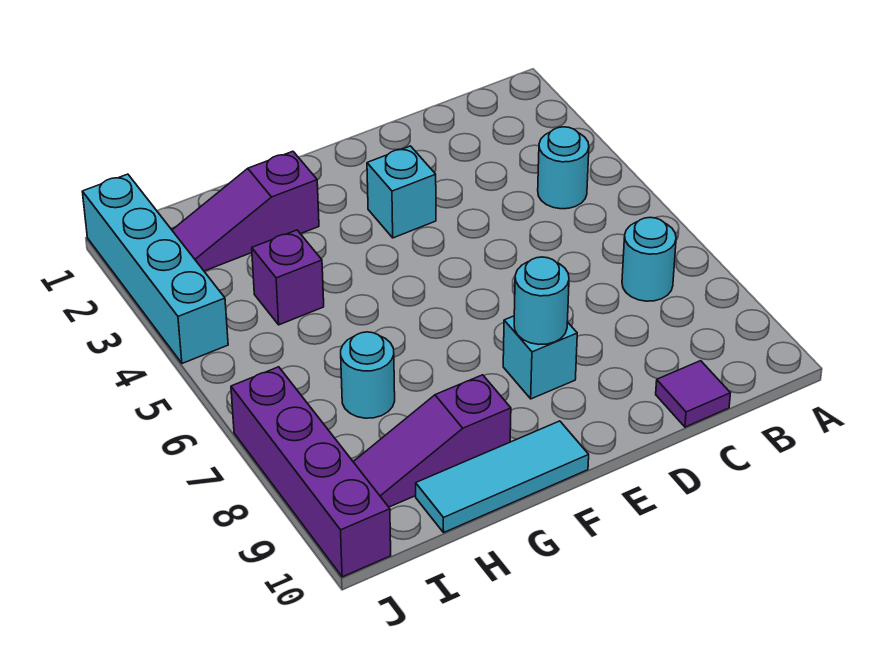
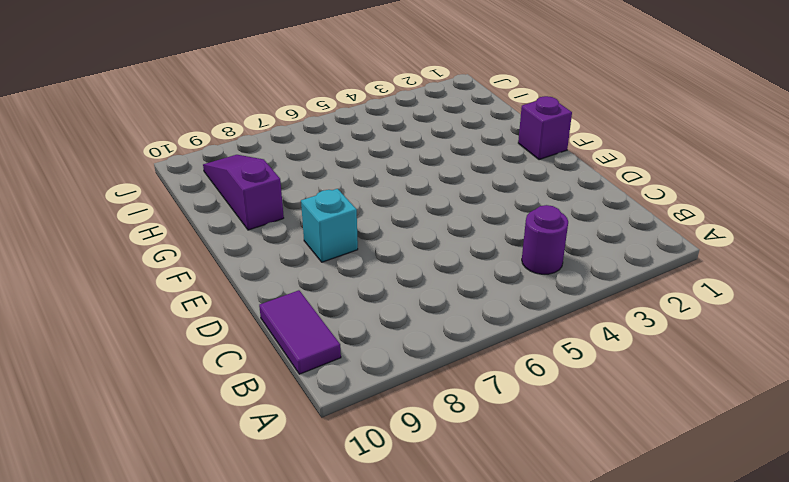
purple round brick B4 level 1 -> cyan round brick B4 level 1
purple tile B10:C10 level 1 -> purple tile C10 level 1
purple brick F1 level 1 -> purple brick H4 level 1
none -> cyan round brick B7 level 1
none -> cyan brick E3 level 1
none -> cyan tile F10:H10 level 1

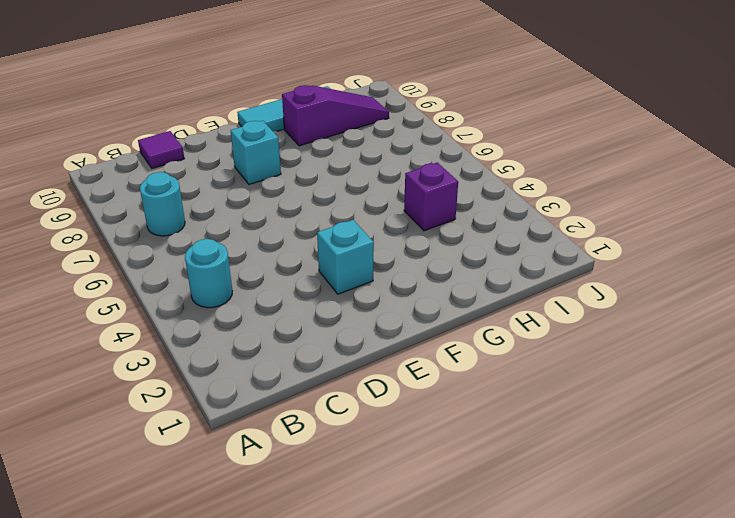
none -> purple slope G2:I2 level 1 top G
none -> cyan round brick H7 level 1
none -> cyan brick J1:J4 level 1

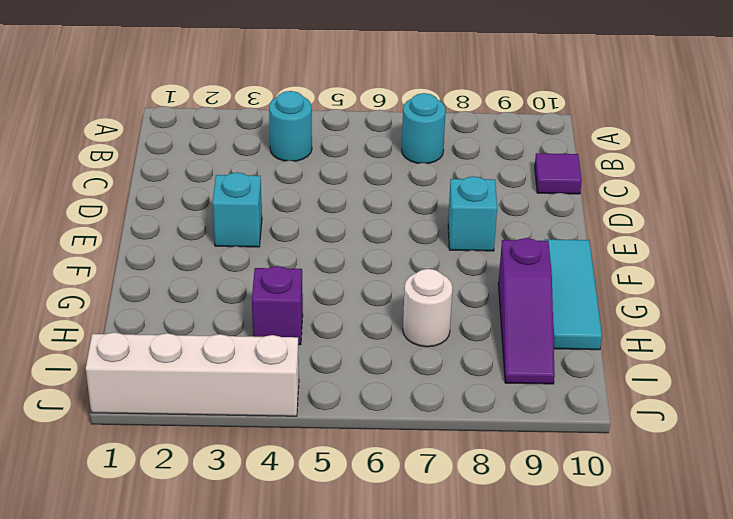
white round brick H7 level 1 -> cyan round brick H7 level 1
white brick J1:J4 level 1 -> cyan brick J1:J4 level 1
none -> purple slope G2:I2 level 1 top G
none -> purple brick J7:J10 level 1
none -> cyan round brick E8 level 2

